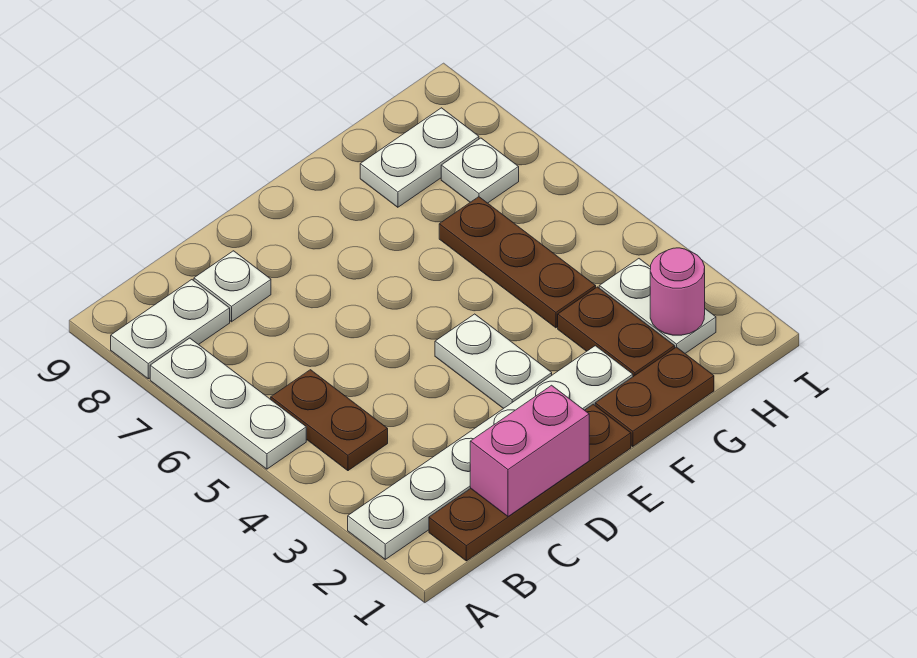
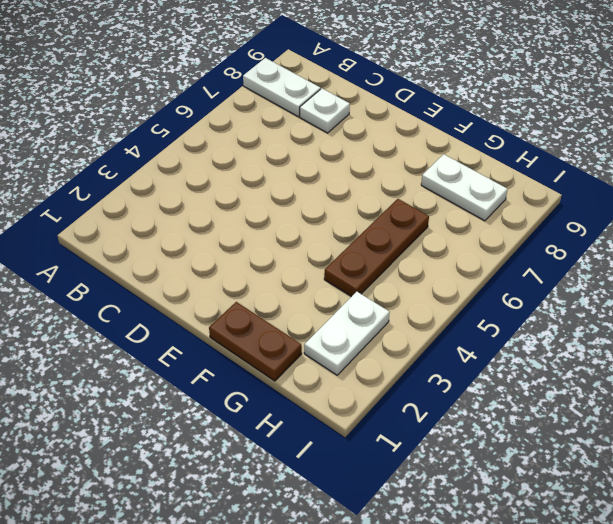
none -> white plate A2:F2 level 1
none -> white plate A5:A7 level 1
none -> brown plate B1:E1 level 1

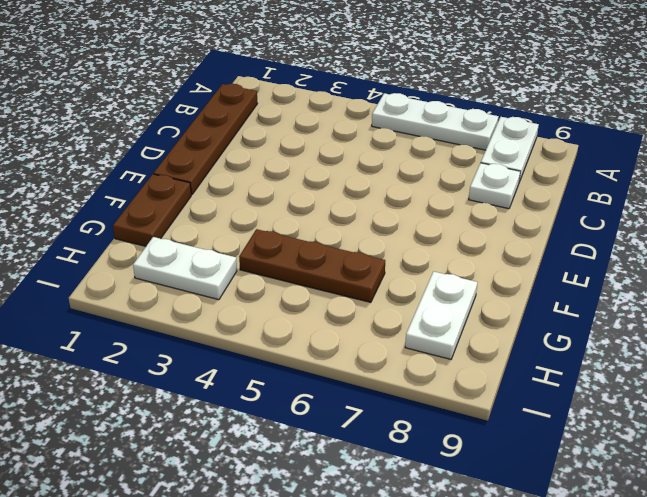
none -> white plate A2:F2 level 1
none -> brown plate B4:B5 level 1
none -> white plate E3:E4 level 1

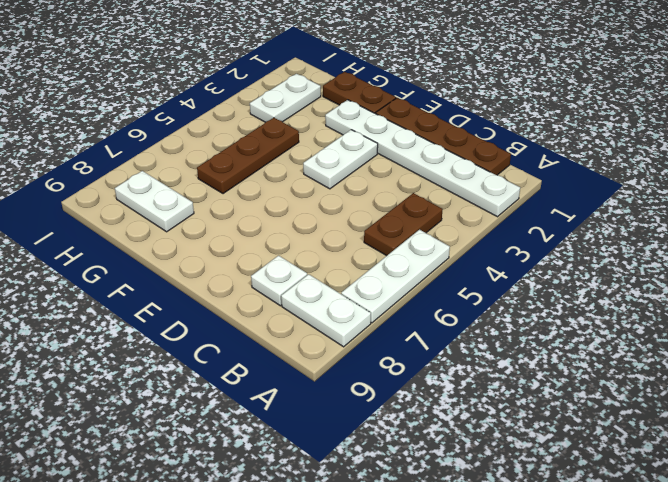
none -> brown plate G2:G3 level 1
none -> white plate H7 level 1
none -> pink brick C1:D1 level 2

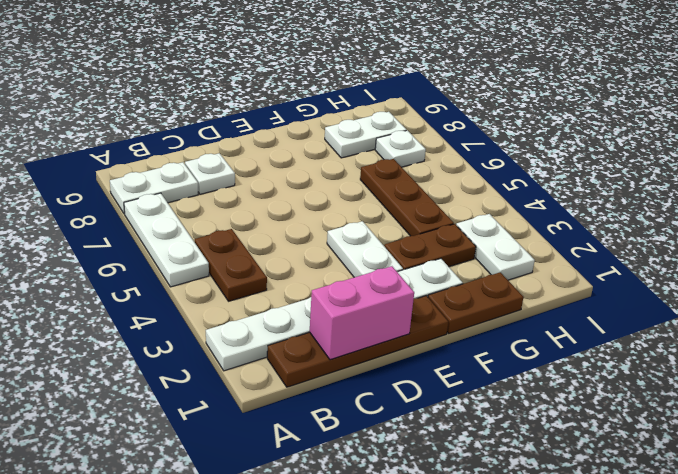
brown plate F3:G3 level 1 -> brown plate G2:G3 level 1
none -> pink round brick H2 level 2

